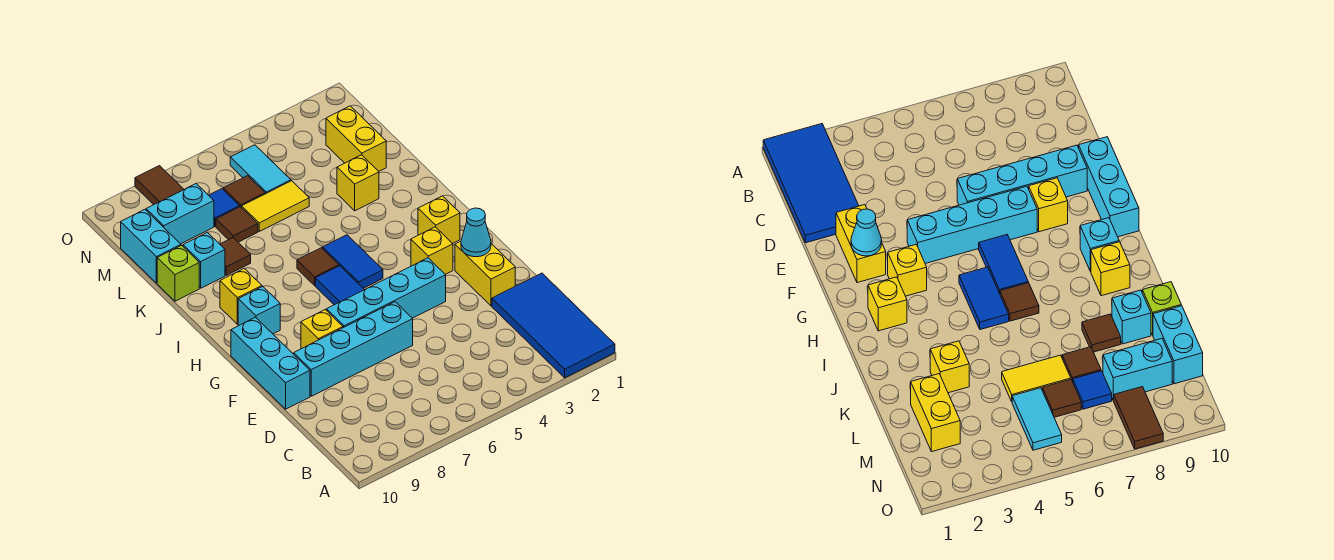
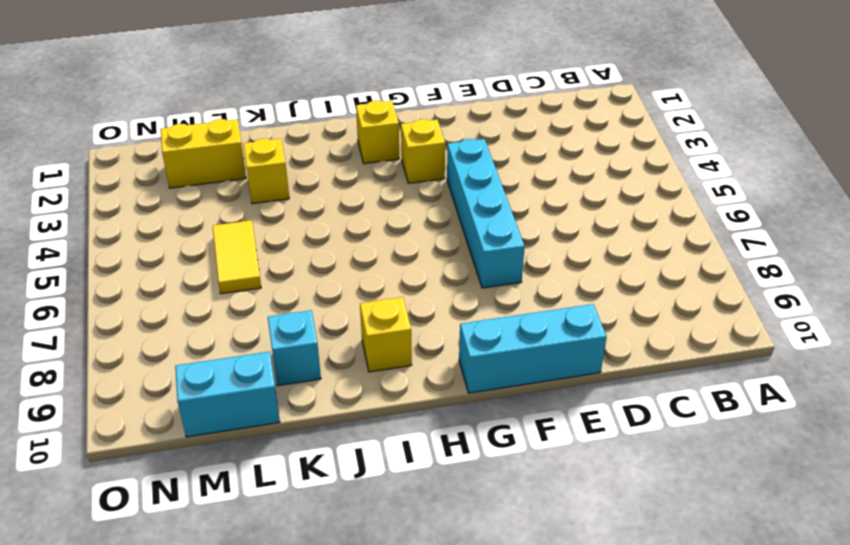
none -> blue tile A1:D2 level 1
none -> yellow brick E2:F2 level 1
none -> cyan brick E6:E9 level 1

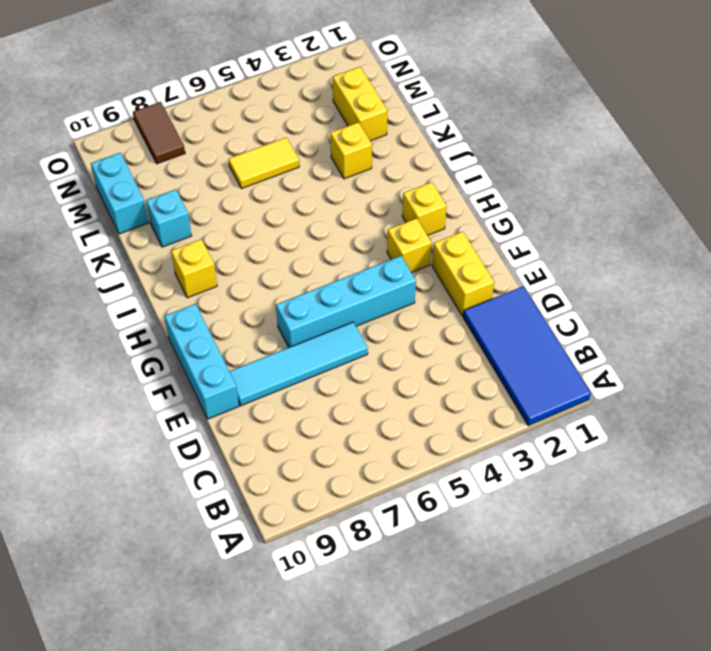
cyan tile E6:E9 level 1 -> cyan brick E6:E9 level 1
none -> yellow brick F8 level 1
none -> blue tile G6:H6 level 1
none -> blue tile H5:I5 level 1

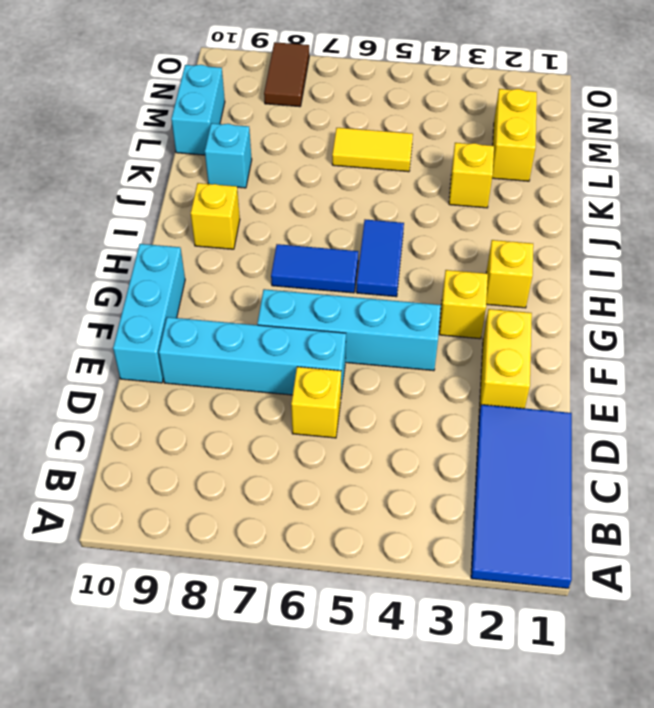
yellow brick D6 level 1 -> yellow brick F8 level 1
blue tile H6:H7 level 1 -> blue tile G6:H6 level 1
none -> cyan brick H9 level 1
none -> brown tile I6 level 1
none -> brown tile K8 level 1

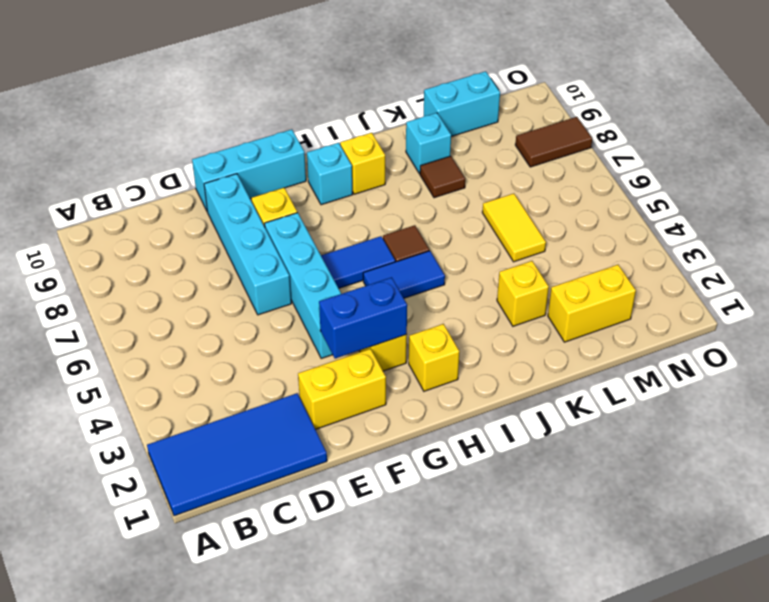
blue brick F3:G3 level 2 -> none
none -> lime brick K10 level 1
none -> brown tile L7 level 1
none -> cyan tile M5:N5 level 1

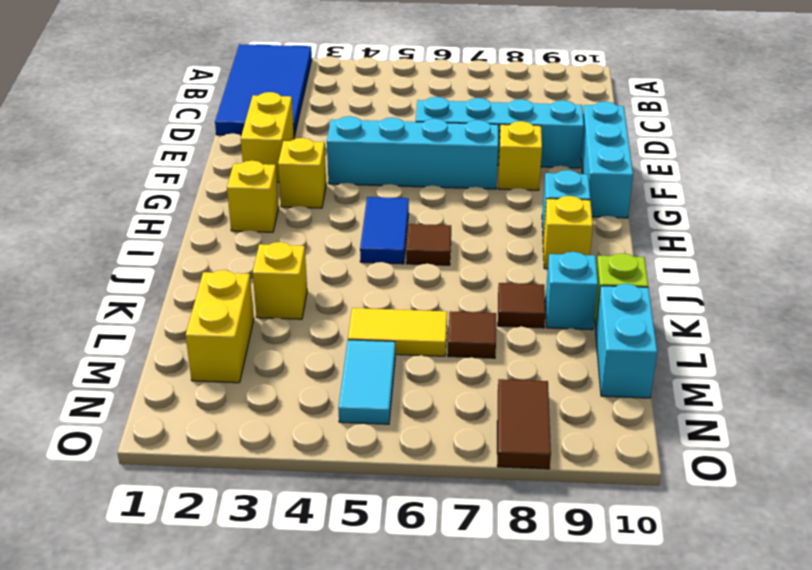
none -> blue tile G6:H6 level 1
none -> brown tile M6 level 1
none -> blue tile M7 level 1

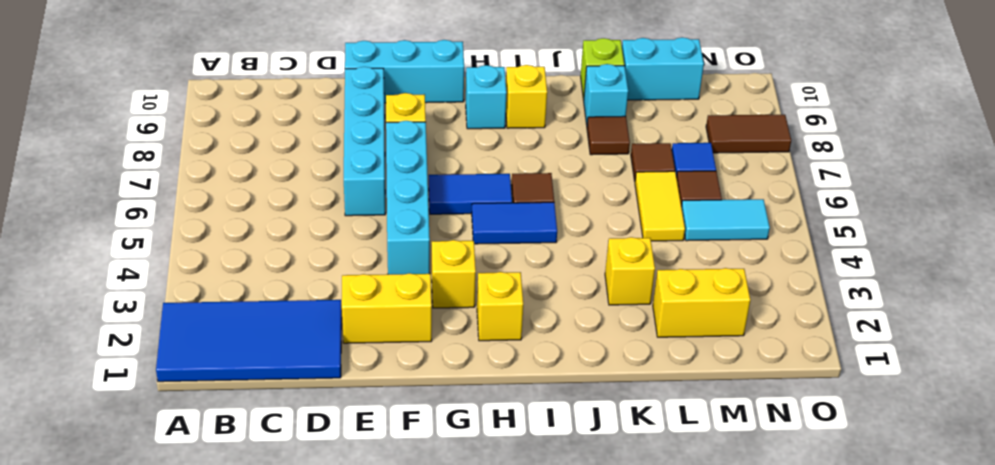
none -> cyan brick M8:M9 level 1
none -> cyan cone F2 level 2

